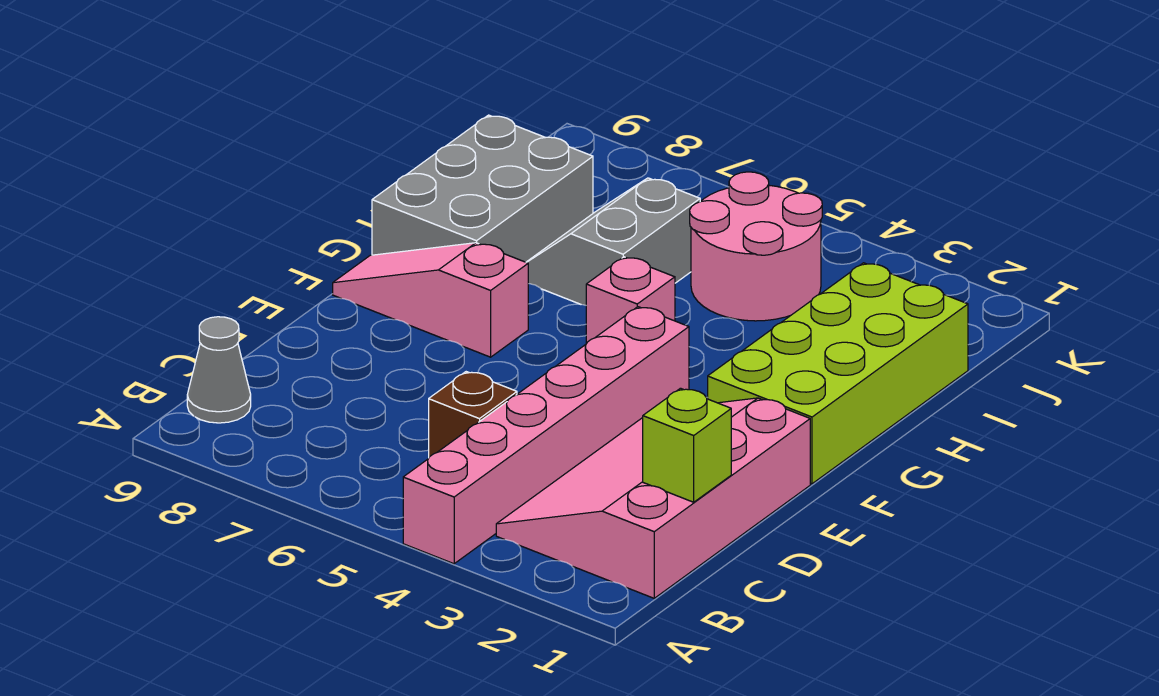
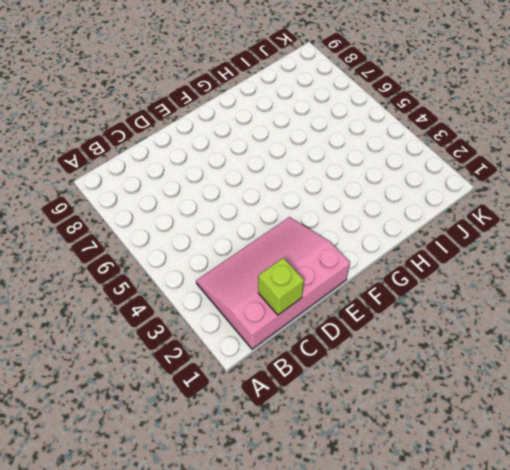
none -> pink brick A4:F4 level 1
none -> grey cone B9 level 1

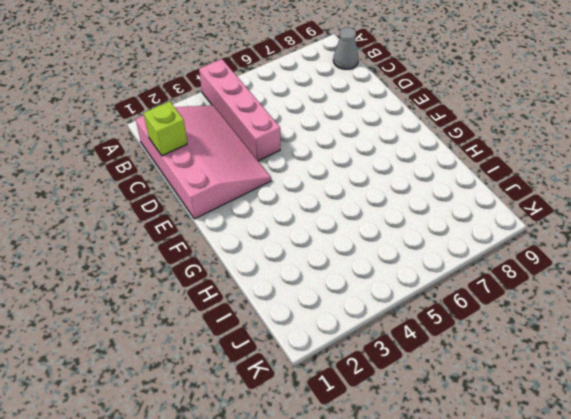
pink brick A4:D4 level 1 -> pink brick A4:F4 level 1
none -> brown brick C5 level 1
none -> lime brick F1:I2 level 1

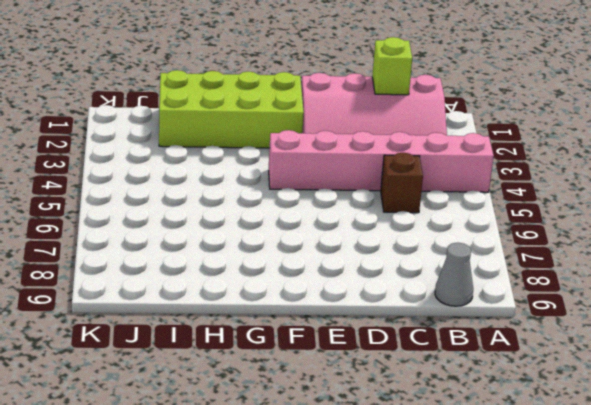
none -> pink slope F7:F9 level 1 top 7
none -> pink brick G5 level 1

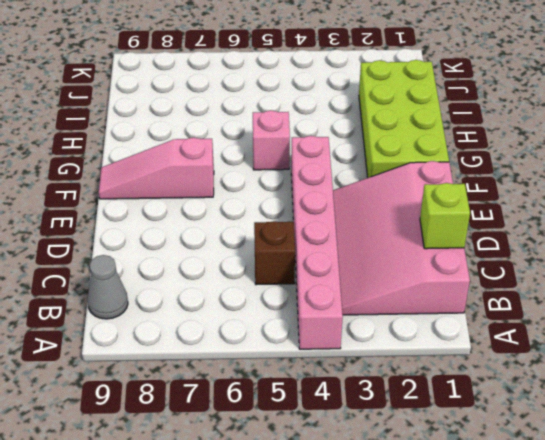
none -> grey brick G8:I9 level 1
none -> grey slope H6:I7 level 1 top 6

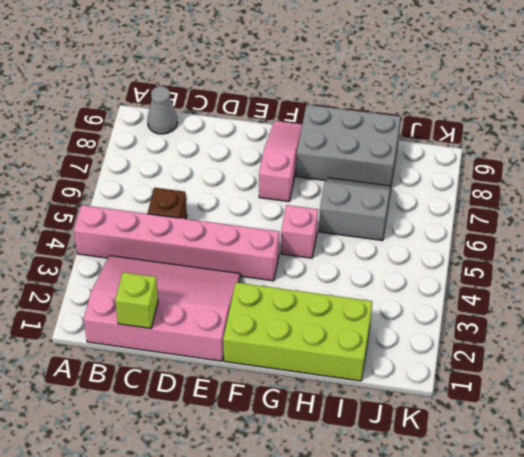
none -> pink round brick I4:J5 level 1

